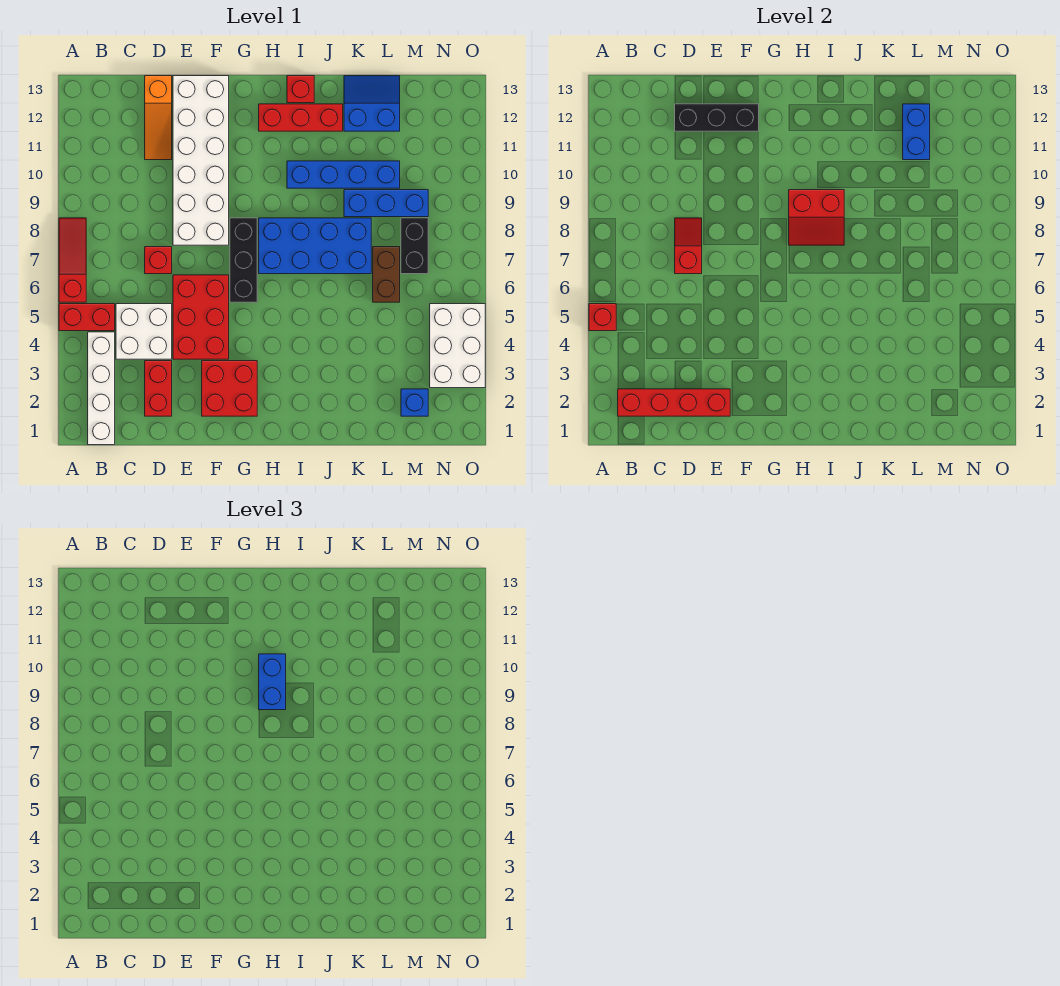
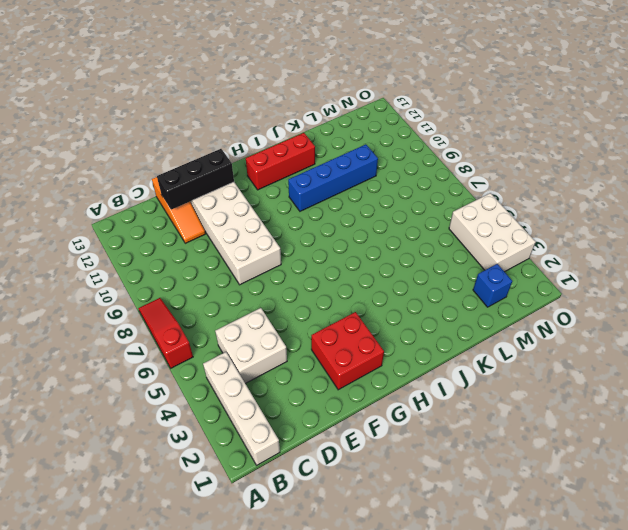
none -> red brick A5:B5 level 1
none -> red brick D2:D3 level 1
none -> red brick D7 level 1

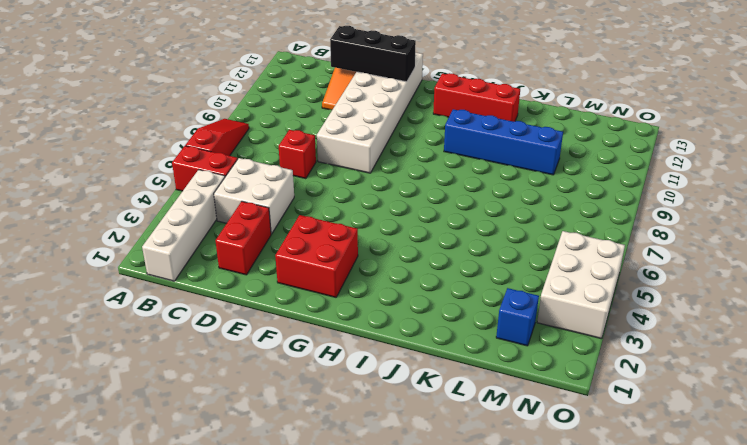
none -> red brick E4:F6 level 1
none -> black brick G6:G8 level 1
none -> blue brick H7:K8 level 1

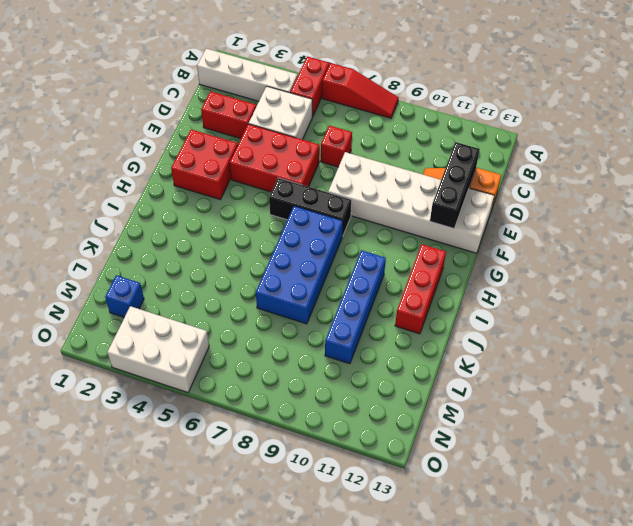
none -> red brick I13 level 1
none -> blue brick K9:M9 level 1
none -> blue slope K12:L13 level 1 top 12

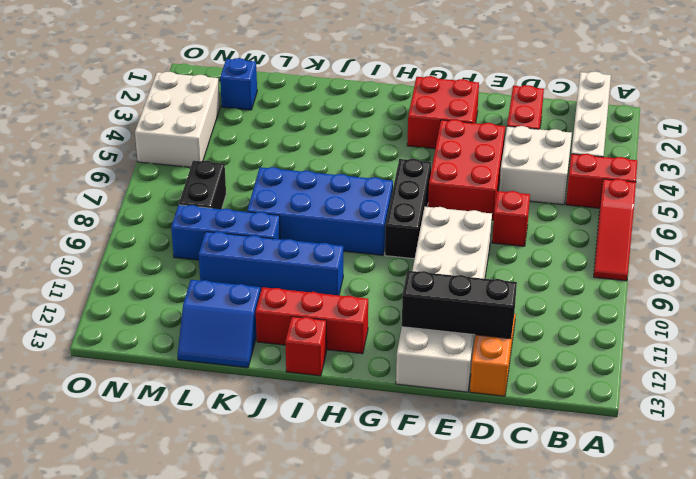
none -> brown brick L6:L7 level 1
none -> red brick A5 level 2
none -> red brick B2:E2 level 2

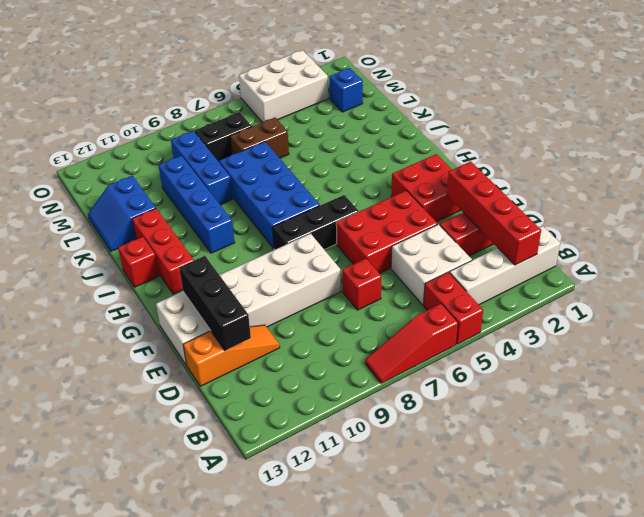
none -> red brick A5 level 2
none -> red slope D7:D8 level 2 top 7
none -> red slope H8:I9 level 2 top 9

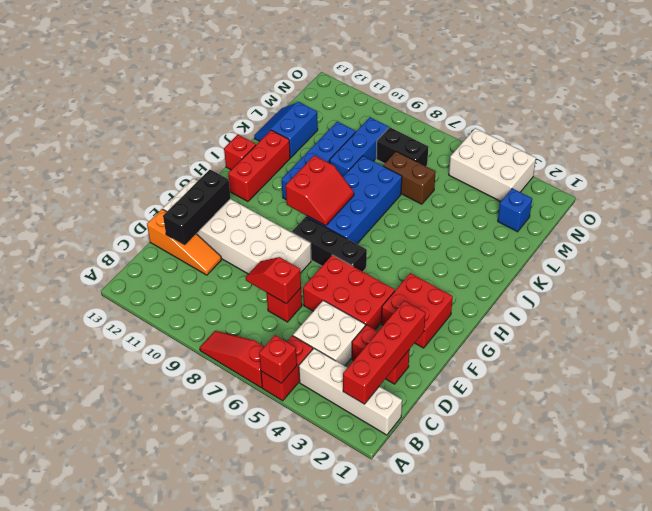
none -> blue brick L11:L12 level 2
none -> blue brick H9:H10 level 3

